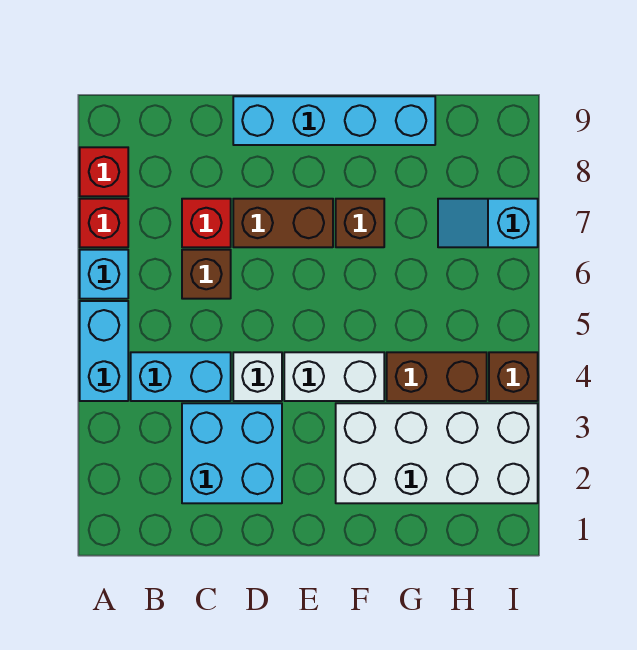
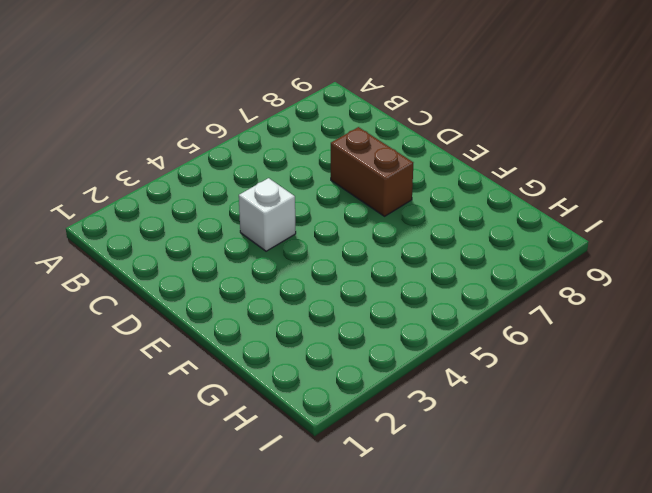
none -> cyan brick A4:A5 level 1
none -> cyan brick A6 level 1
none -> red brick A7 level 1

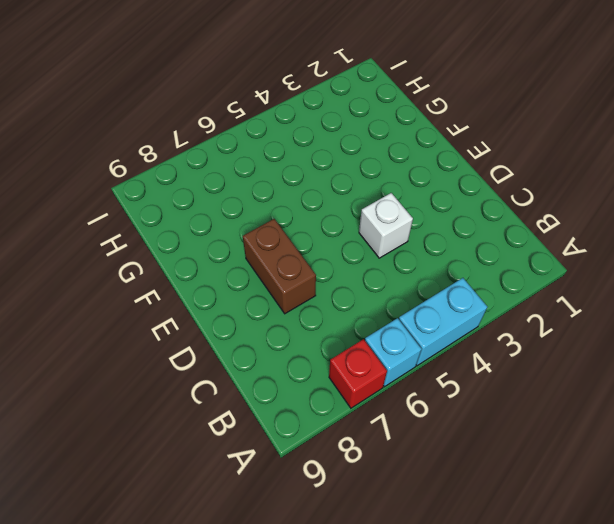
none -> red brick A8 level 1
none -> cyan brick B4:C4 level 1
none -> cyan brick C2:D3 level 1

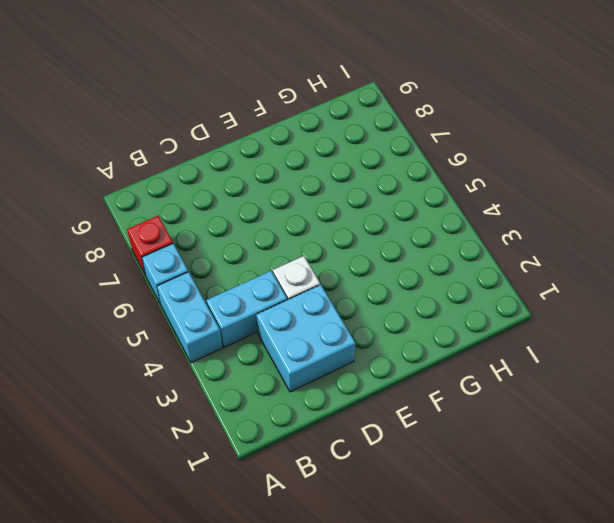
none -> red brick A8 level 1
none -> brown brick C6 level 1
none -> red brick C7 level 1

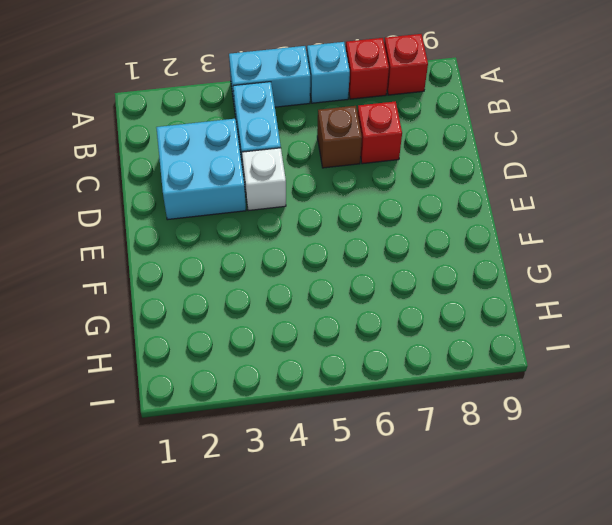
none -> brown brick D7:E7 level 1
none -> cyan brick D9:G9 level 1
none -> white brick E4:F4 level 1

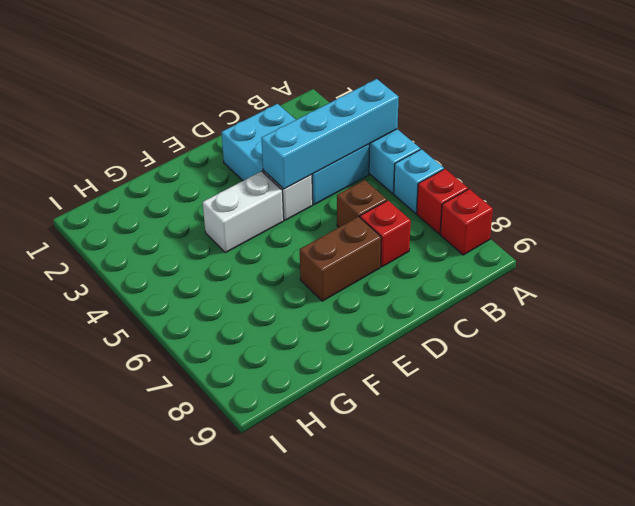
cyan brick A4:D4 level 2 -> cyan brick D9:G9 level 1
none -> white brick F2:I3 level 1
none -> brown brick F7 level 1
none -> brown brick G4:H4 level 1

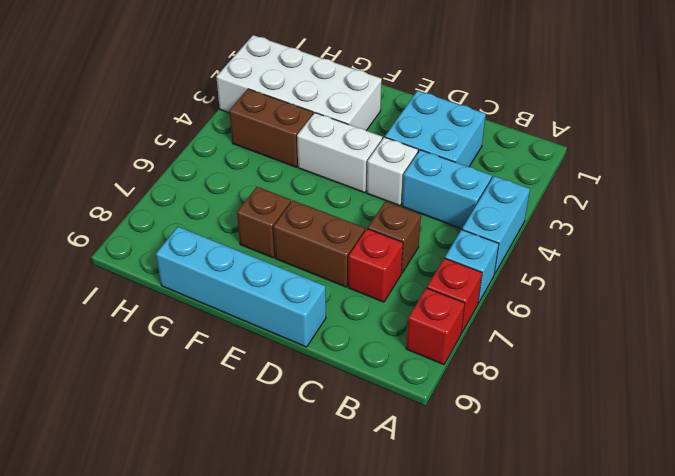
none -> cyan slope H7:I7 level 1 top I
none -> brown brick I4 level 1

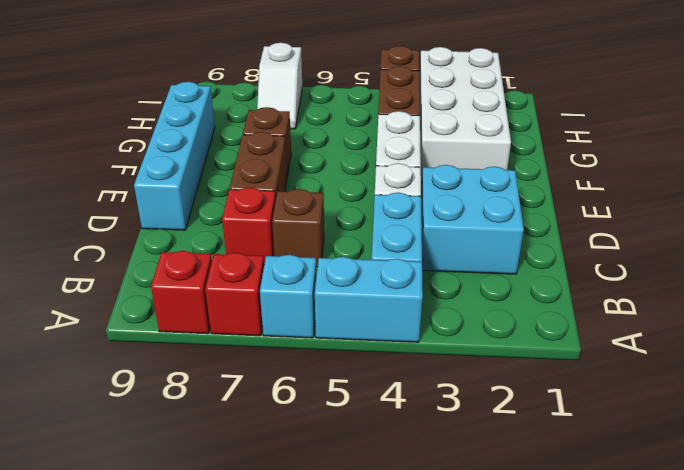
white slope H7:I7 level 1 top I -> cyan slope H7:I7 level 1 top I

